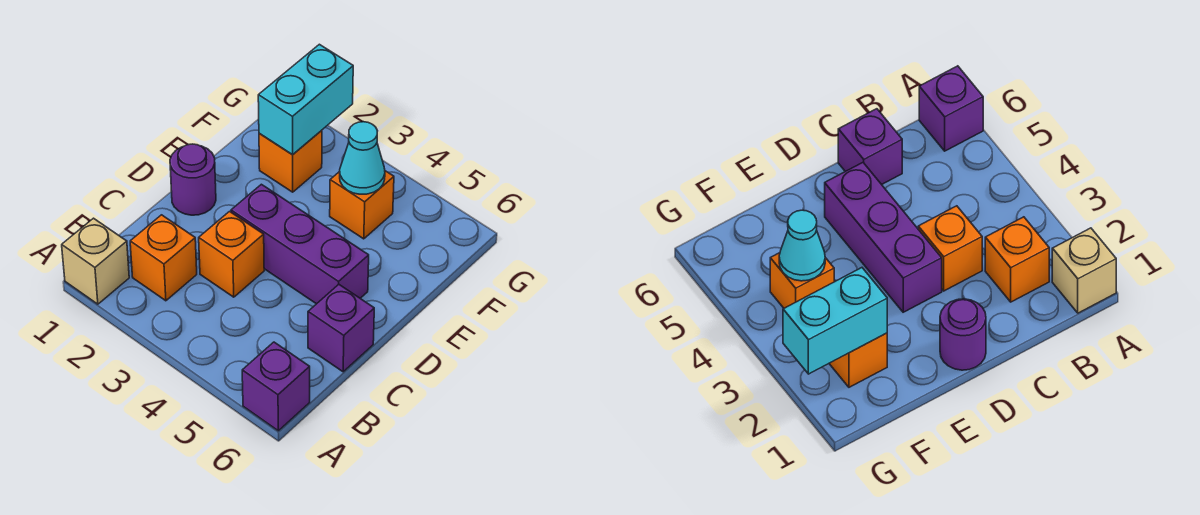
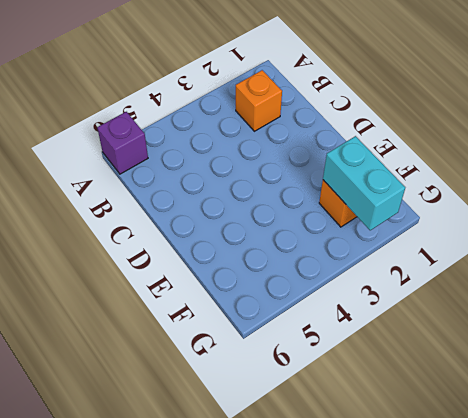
none -> tan brick A1 level 1
none -> orange brick C3 level 1

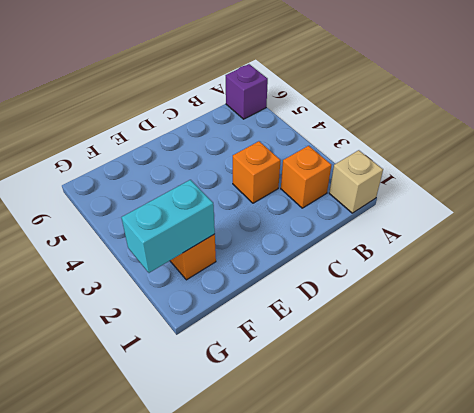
none -> purple brick C6 level 1
none -> purple round brick D1 level 1

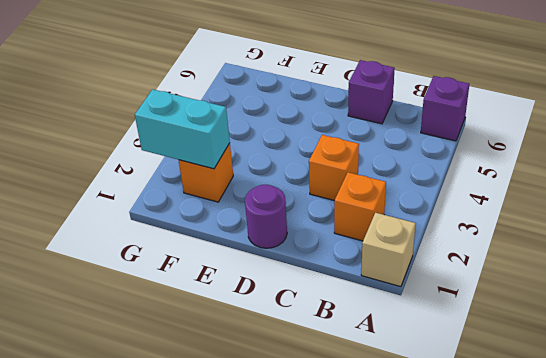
none -> purple brick D3:D5 level 1
none -> orange brick F4 level 1

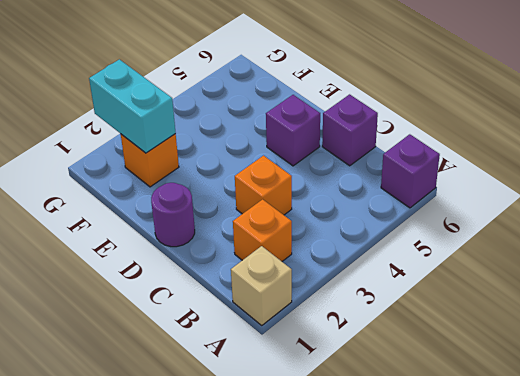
purple brick D5 level 1 -> purple brick D3:D5 level 1
none -> orange brick F4 level 1
none -> cyan cone F4 level 2

